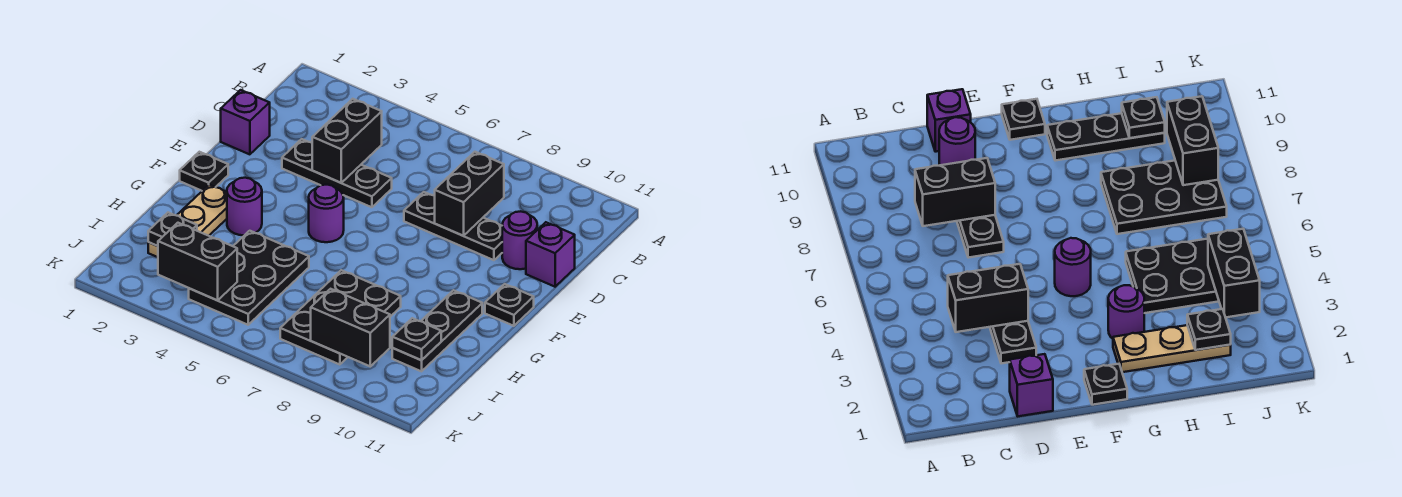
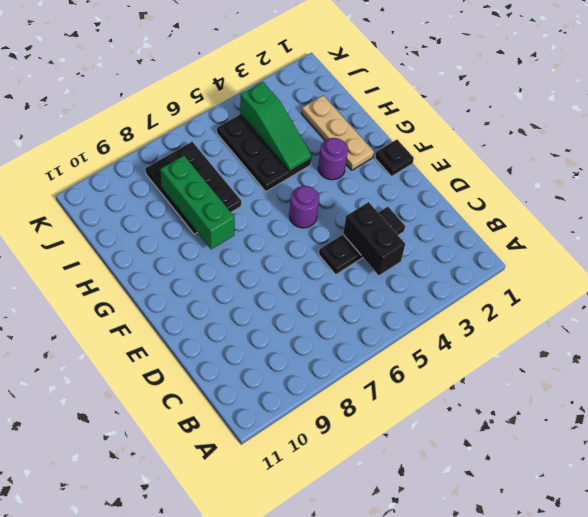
green brick G8:I8 level 2 -> none
green slope H4:J4 level 2 top J -> black brick J3:J4 level 2
none -> purple brick D1 level 1
none -> black plate D7:D9 level 1
none -> purple round brick D10 level 1

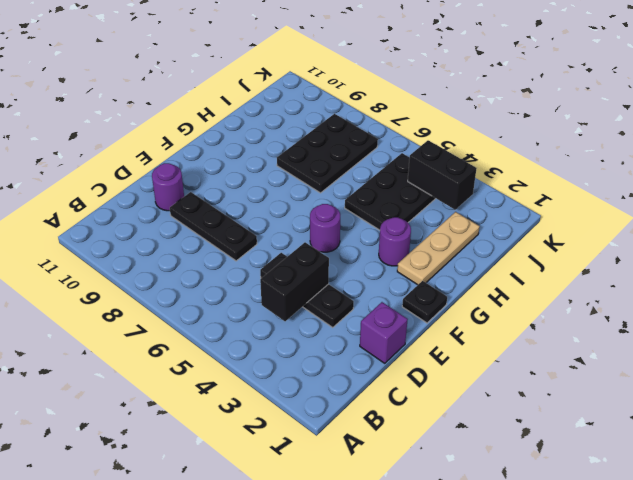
none -> purple brick D11 level 1
none -> black plate F11 level 1
none -> black plate G10:I10 level 1

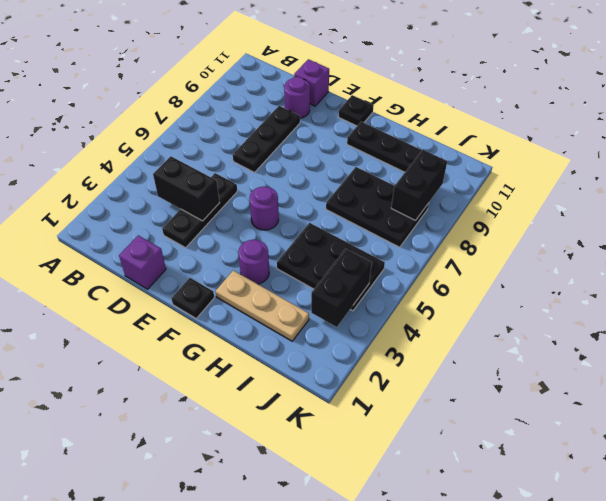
none -> black brick C8:D8 level 2
none -> black plate I2 level 2
none -> black plate I10 level 2

